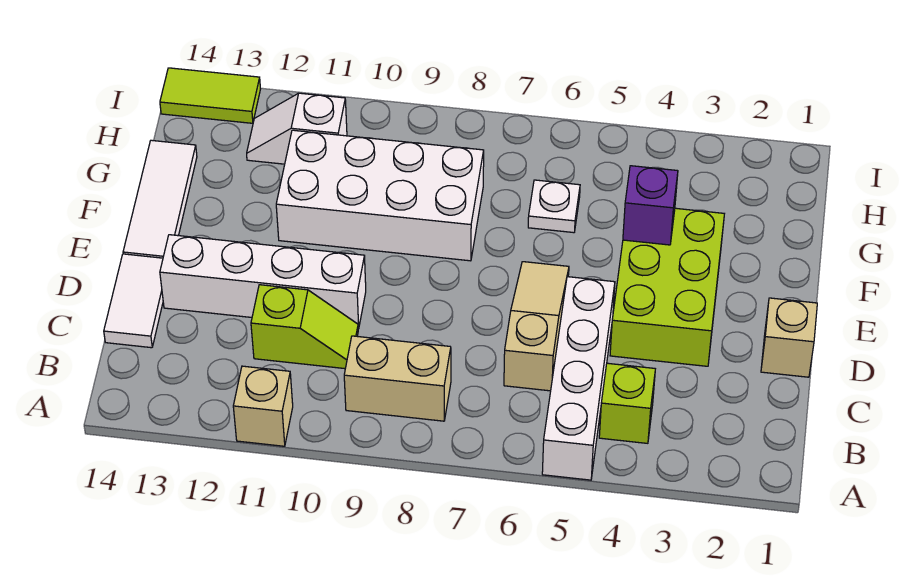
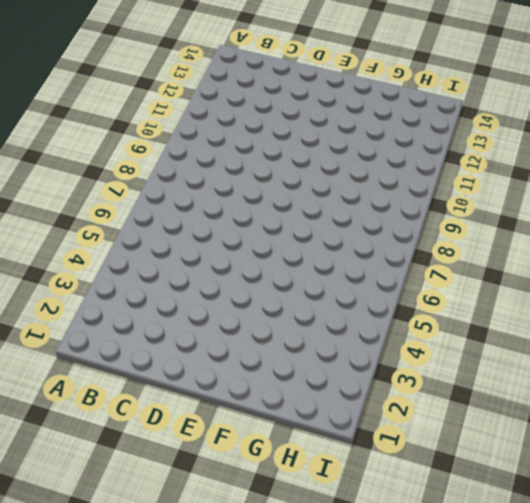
none -> white brick A5:D5 level 1
none -> tan brick A11 level 1
none -> lime brick B4 level 1

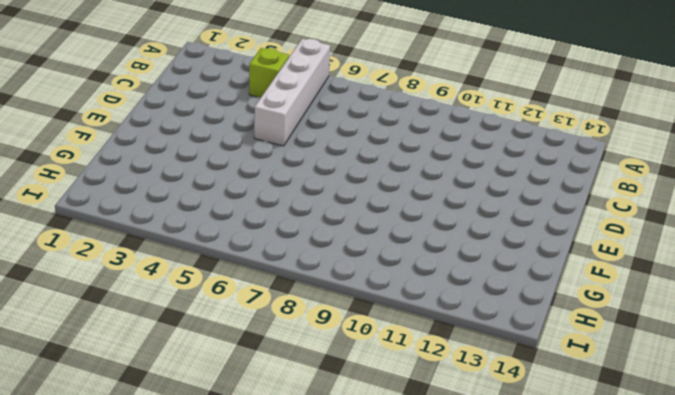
none -> tan brick A11 level 1
none -> tan brick B8:B9 level 1
none -> tan slope C6:E6 level 1 top C

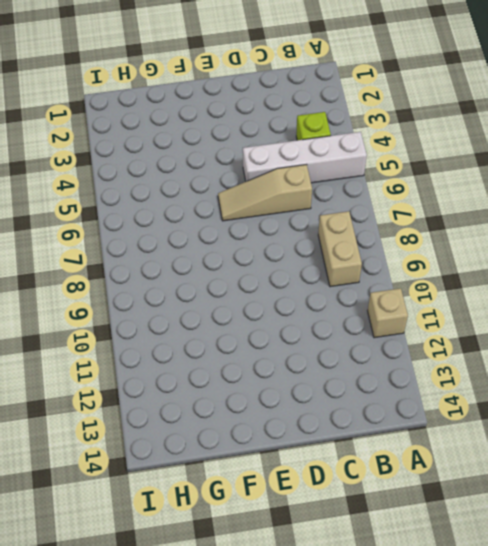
none -> lime slope C10:C11 level 1 top 11
none -> white tile C14:D14 level 1
none -> tan brick D1 level 1

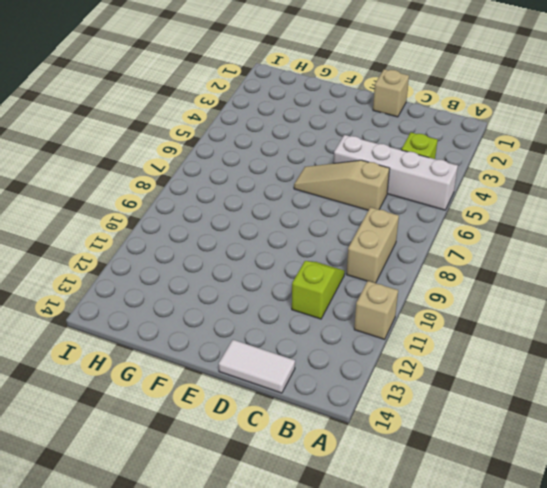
none -> lime brick D3:F4 level 1
none -> white brick D10:D13 level 1
none -> white tile E14:G14 level 1

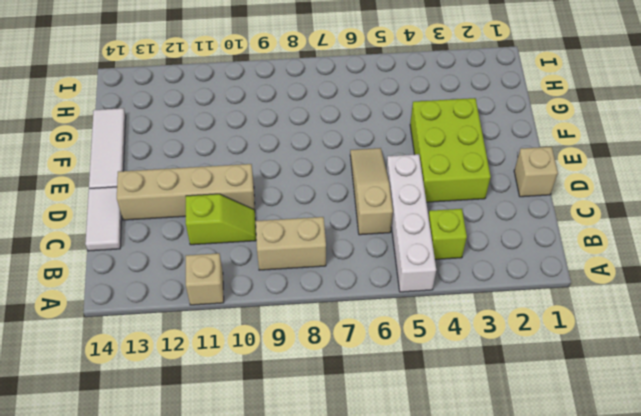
tan brick D10:D13 level 1 -> white brick D10:D13 level 1
none -> white brick F8:G11 level 1
none -> white plate G6 level 1
none -> white slope H11:H12 level 1 top 11

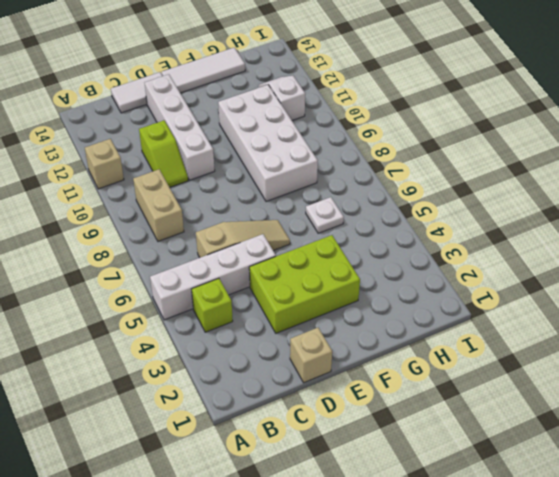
none -> lime tile I13:I14 level 1
none -> purple brick F4 level 2

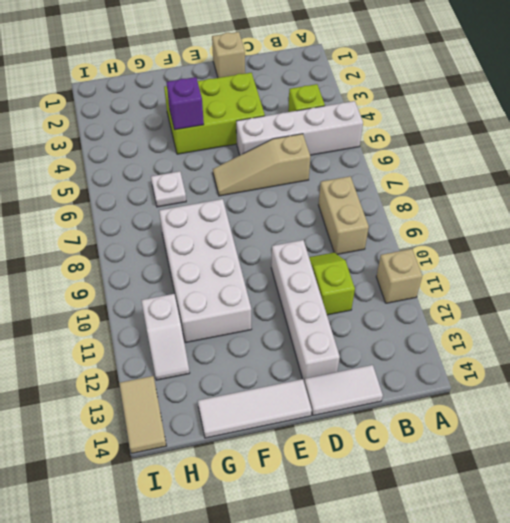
tan tile I13:I14 level 1 -> lime tile I13:I14 level 1

